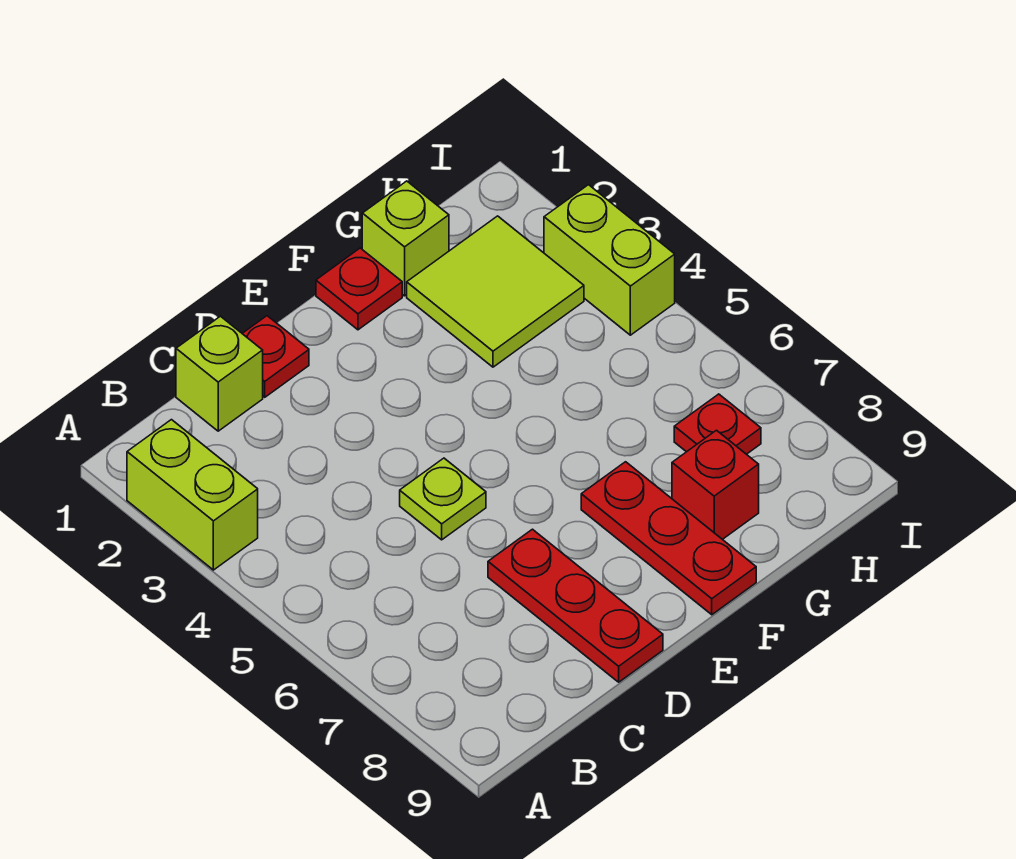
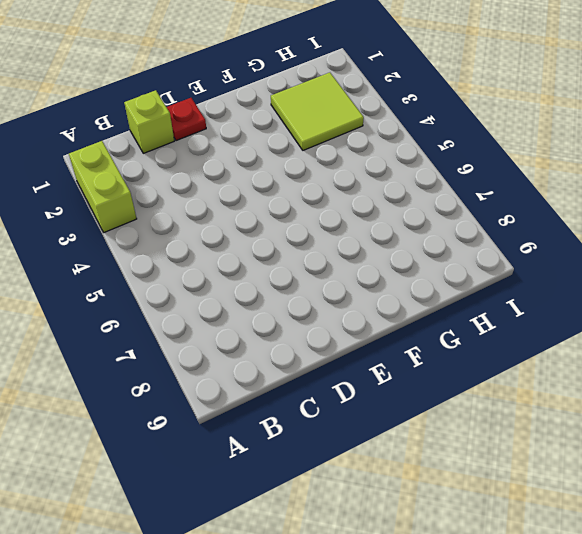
none -> lime plate D5 level 1
none -> red plate D7:D9 level 1
none -> red plate F1 level 1

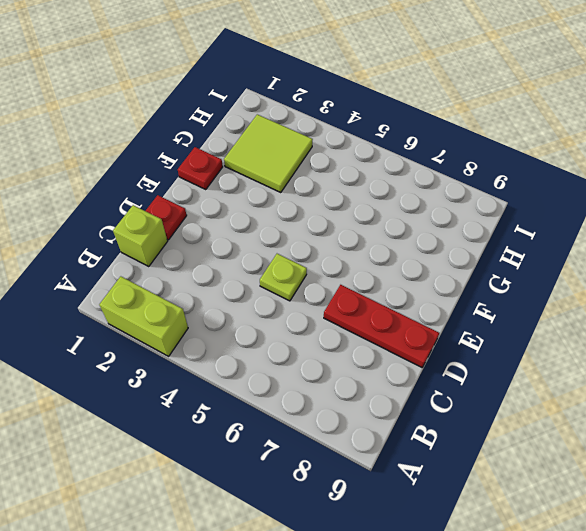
none -> red plate F7:F9 level 1
none -> lime brick G1 level 1
none -> red brick G8 level 1

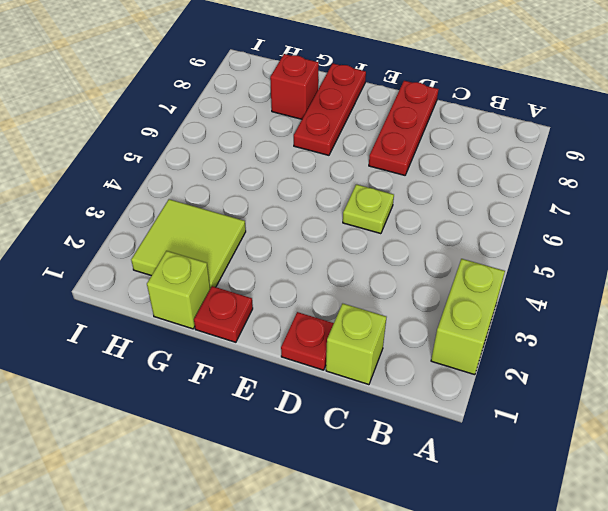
none -> red plate H7 level 1
none -> lime brick I3:I4 level 1

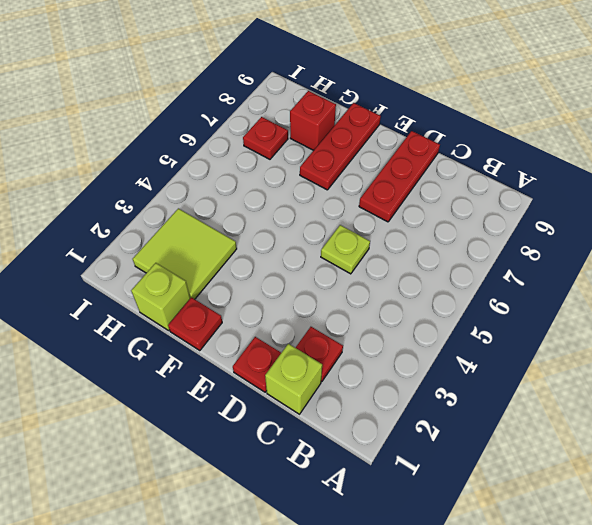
red plate C2 level 1 -> none
none -> lime brick A2:A3 level 1
none -> lime brick I3:I4 level 1

